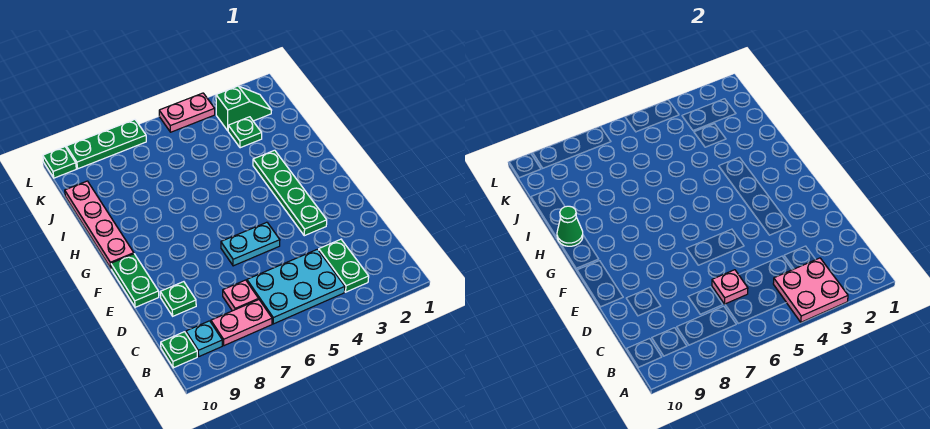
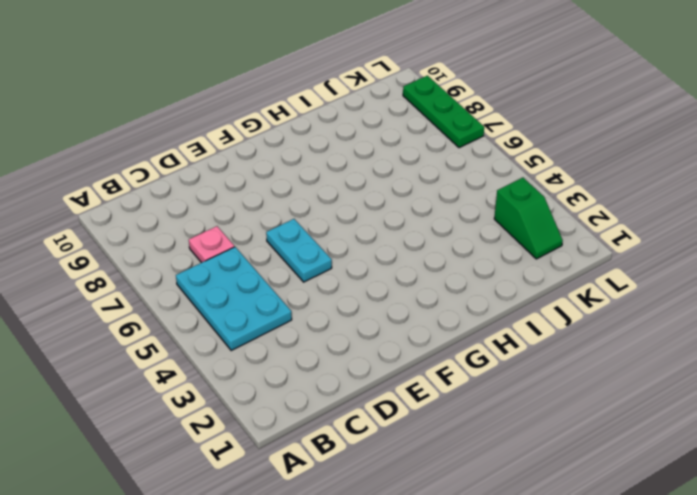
none -> green plate B3:C3 level 1
none -> pink plate B7:B8 level 1
none -> cyan plate B9 level 1

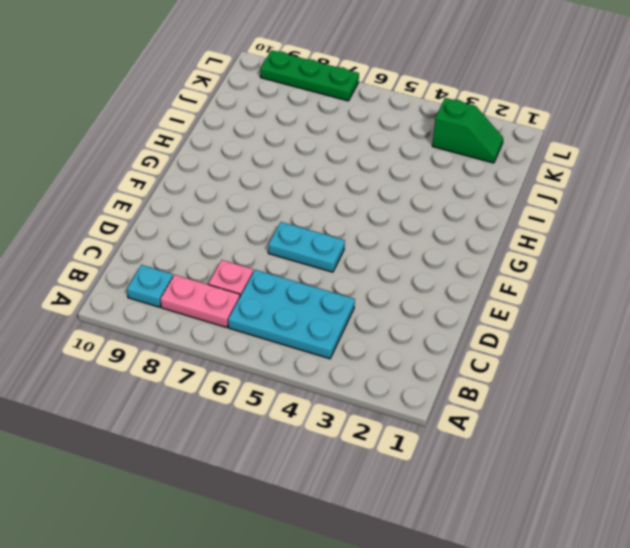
none -> green plate B3:C3 level 1
none -> green plate B10 level 1
none -> green plate D9 level 1

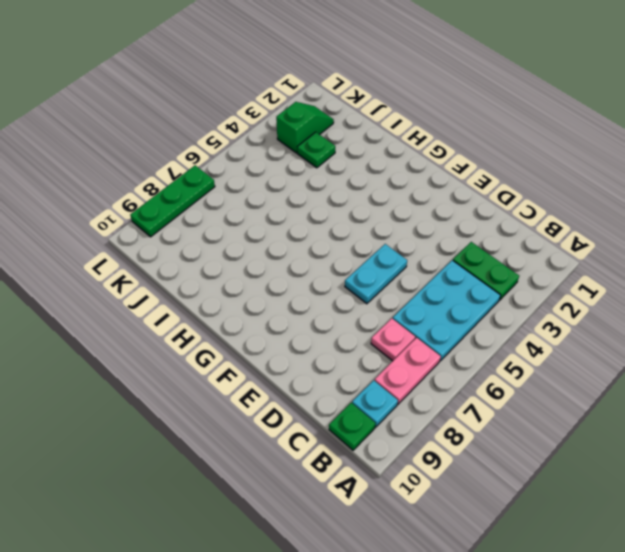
none -> green plate D9 level 1
none -> green plate E3:H3 level 1
none -> green plate E10:F10 level 1

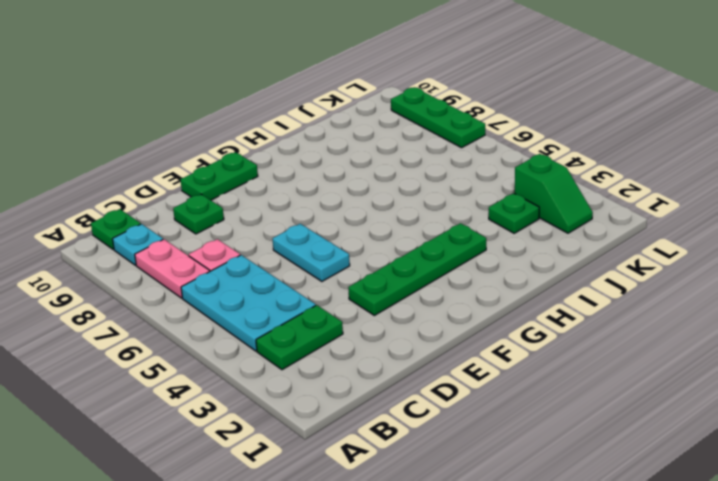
none -> pink plate G10:J10 level 1
none -> pink plate L4:L5 level 1
none -> green plate L10 level 1

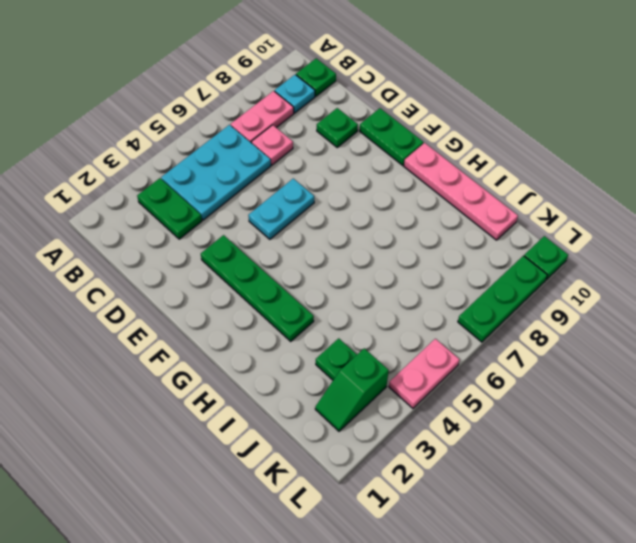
none -> pink plate A3:B4 level 2
none -> pink plate C6 level 2
none -> green cone H10 level 2

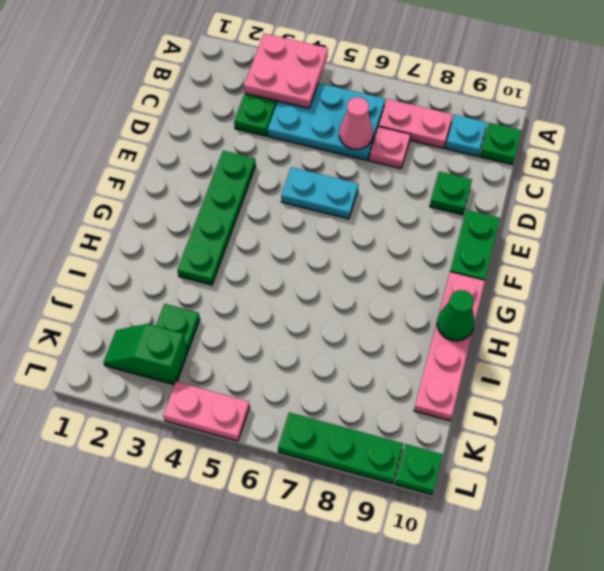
pink cone C6 level 2 -> pink plate C6 level 2

